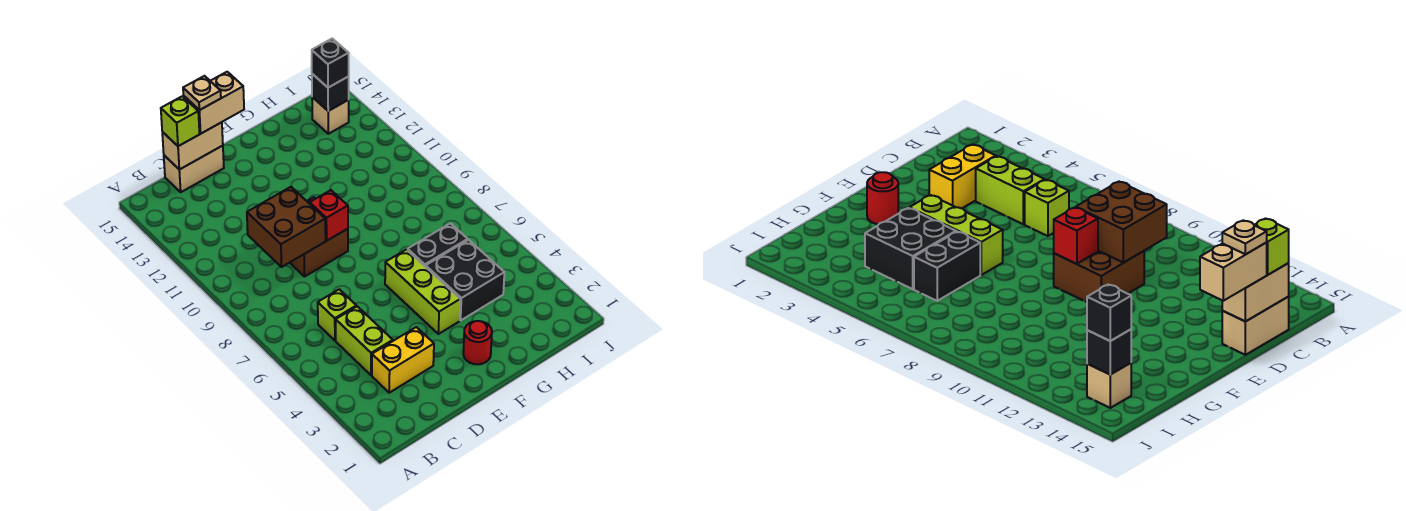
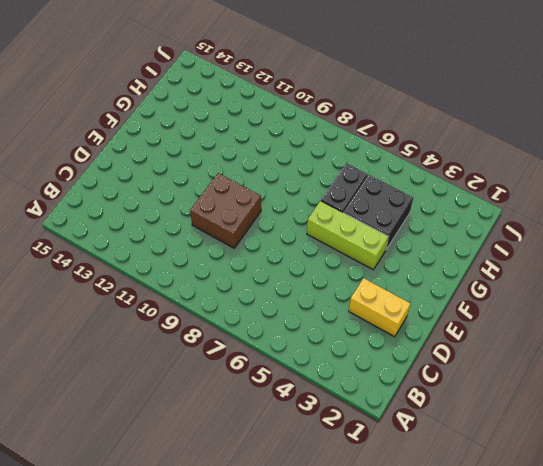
yellow brick D2:D3 level 1 -> yellow brick C3:D3 level 1
none -> lime brick C4:C5 level 1
none -> lime brick C6 level 1
none -> tan brick C15:D15 level 1

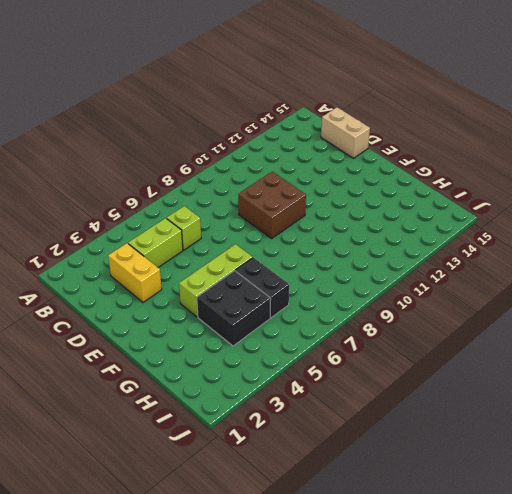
none -> red round brick F2 level 1
none -> tan brick I14 level 1
none -> brown brick C9:D10 level 2

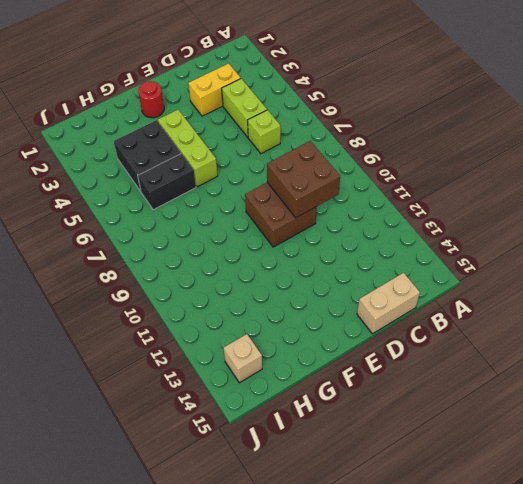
none -> tan brick C15:D15 level 2
none -> red brick E9 level 2
none -> black brick I14 level 2

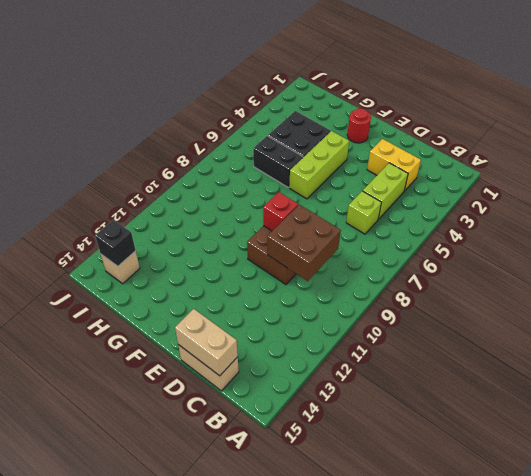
none -> lime brick C15 level 3
none -> tan brick D15:E15 level 3
none -> black brick I14 level 3

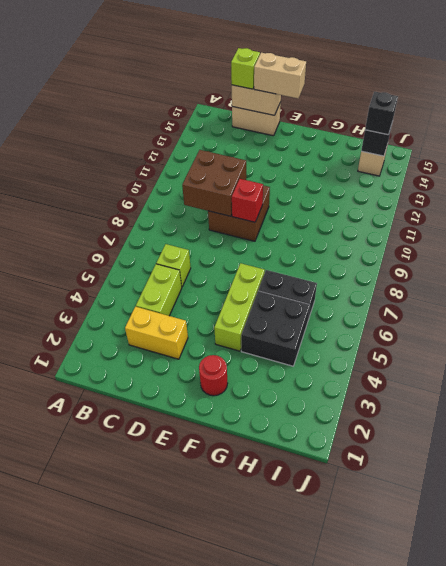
none -> tan plate D15 level 4

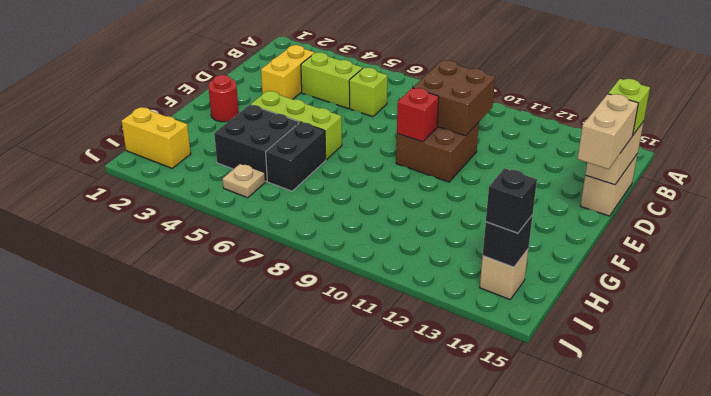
yellow brick I1:I2 level 1 -> none
tan plate I5 level 1 -> tan plate D15 level 4

